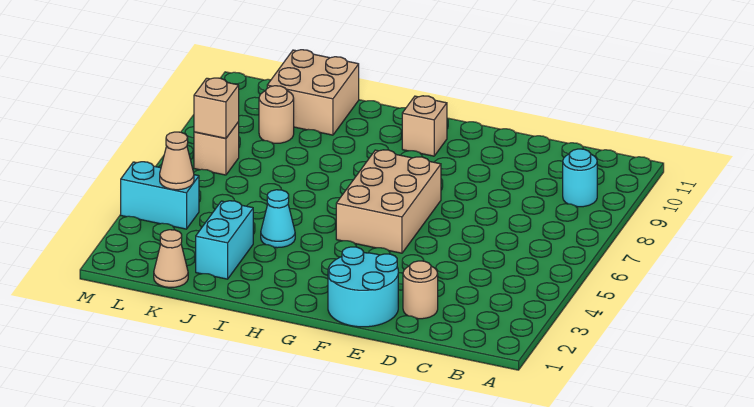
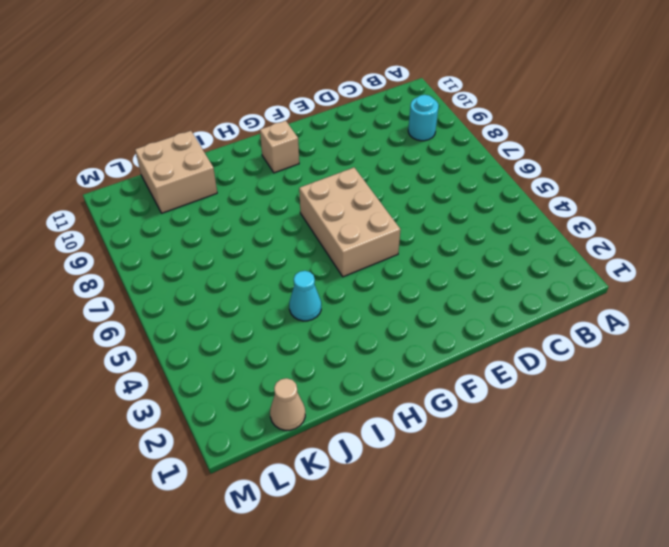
none -> tan round brick D2 level 1
none -> cyan round brick E1:F2 level 1
none -> cyan brick J2:J3 level 1

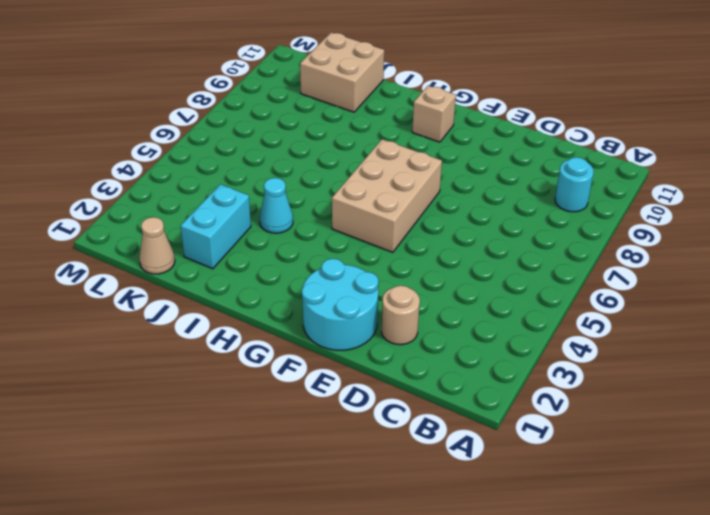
none -> tan round brick K9 level 1
none -> cyan brick L4:M4 level 1
none -> tan brick L7 level 1

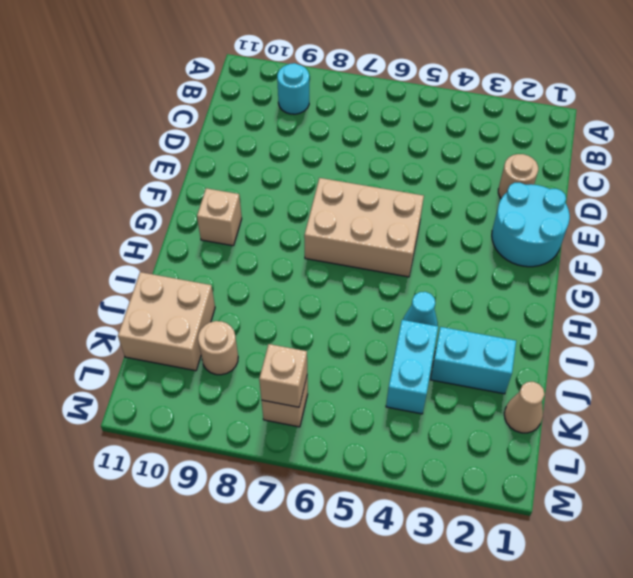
cyan brick J4:K4 level 1 -> cyan brick L4:M4 level 1
none -> tan cone L4 level 2

